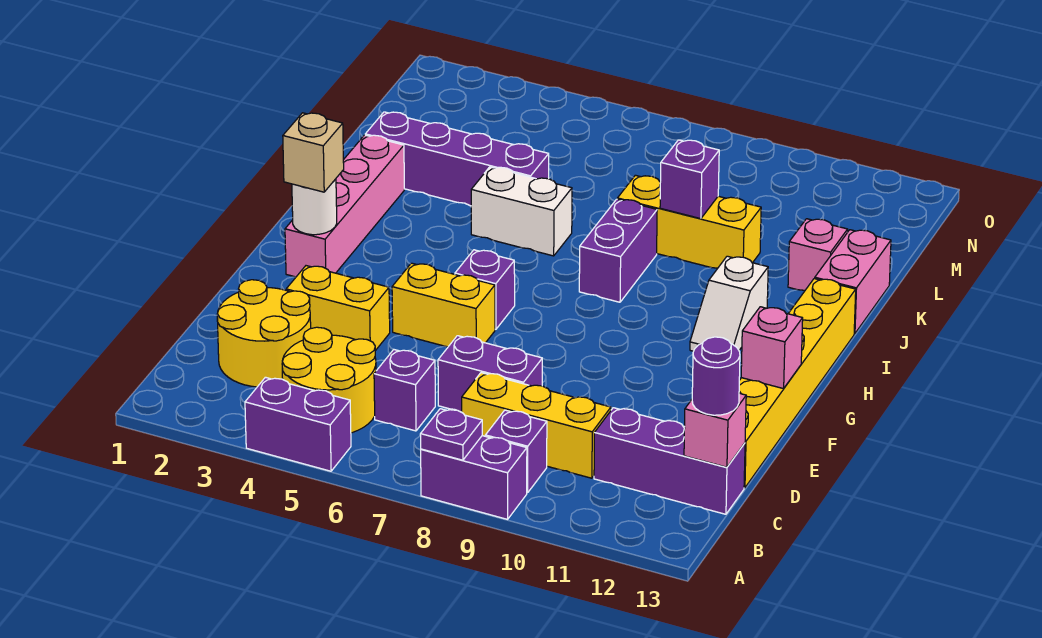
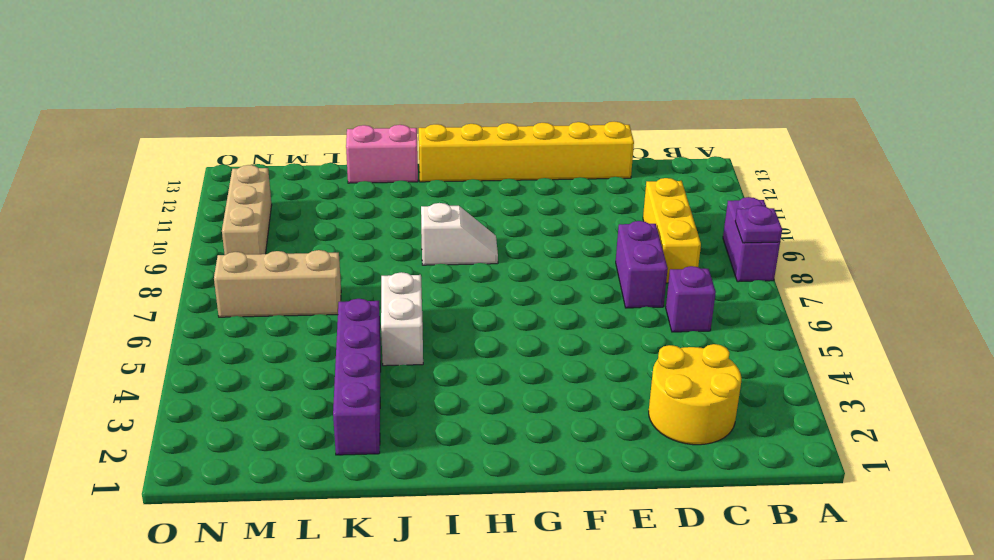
white slope H9:I9 level 1 top I -> white slope H11:I11 level 1 top I
tan brick L7:N7 level 1 -> none
tan brick N9:N11 level 1 -> none
none -> purple brick A4:A5 level 1
none -> yellow round brick B4:C5 level 1
none -> purple brick B9 level 1

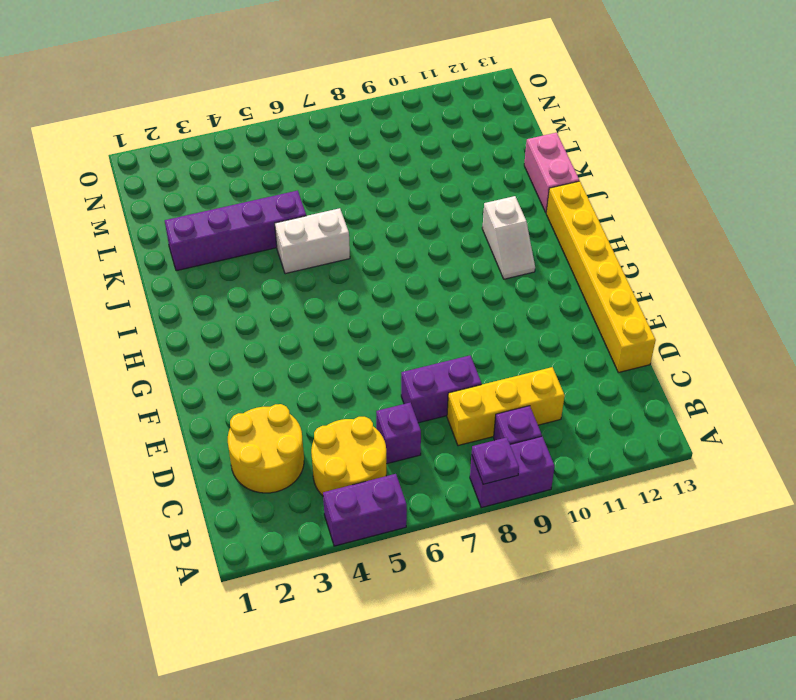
none -> purple brick C11:C13 level 1
none -> yellow brick E3:E4 level 1
none -> yellow brick F5:F6 level 1

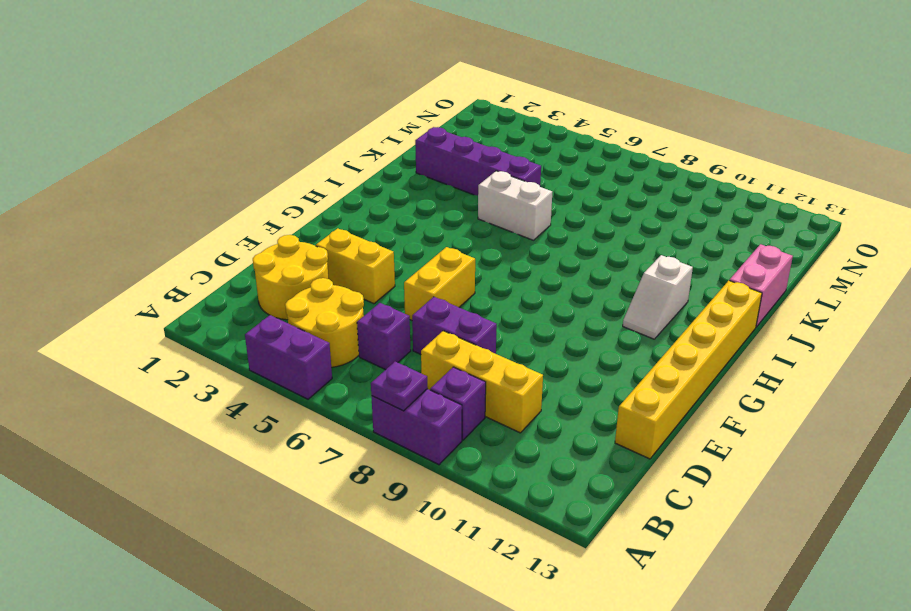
yellow brick E6:F6 level 1 -> yellow brick F5:F6 level 1
none -> purple brick C11:C13 level 1
none -> pink brick G2:J2 level 1
none -> purple brick G6 level 1

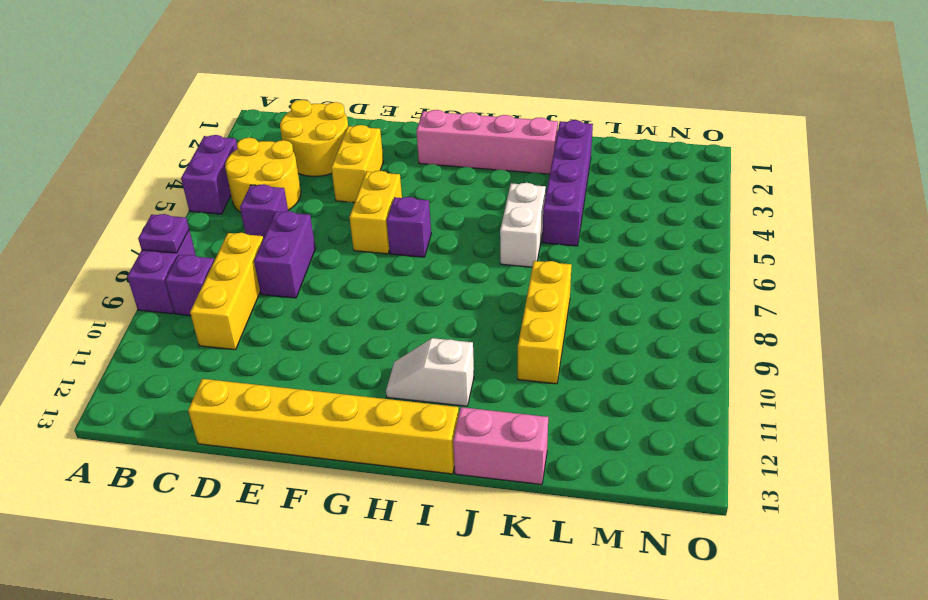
none -> purple brick C11:C13 level 1
none -> purple brick I8:J8 level 1
none -> pink brick K12 level 1

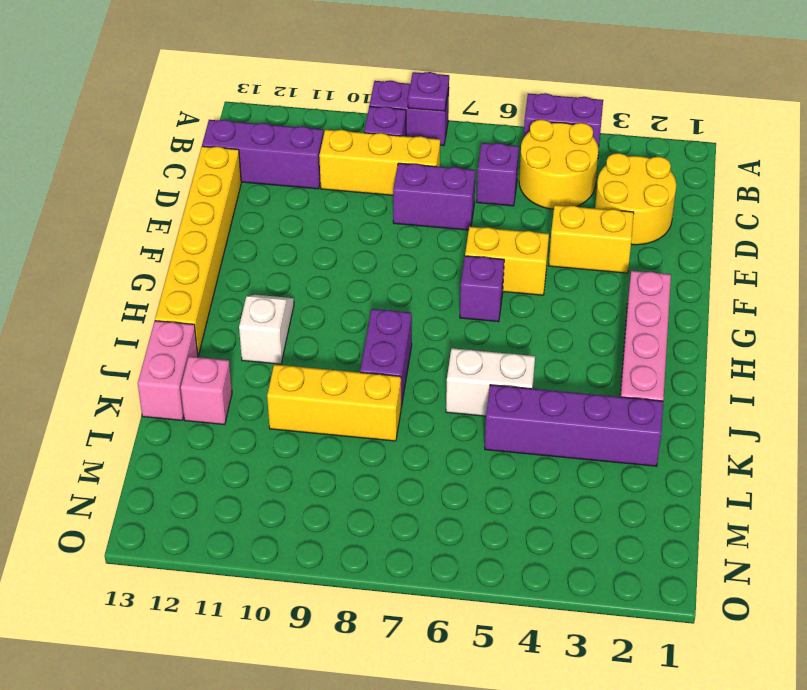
none -> pink brick C13 level 2
none -> pink brick F13 level 2
none -> white round brick G2 level 2

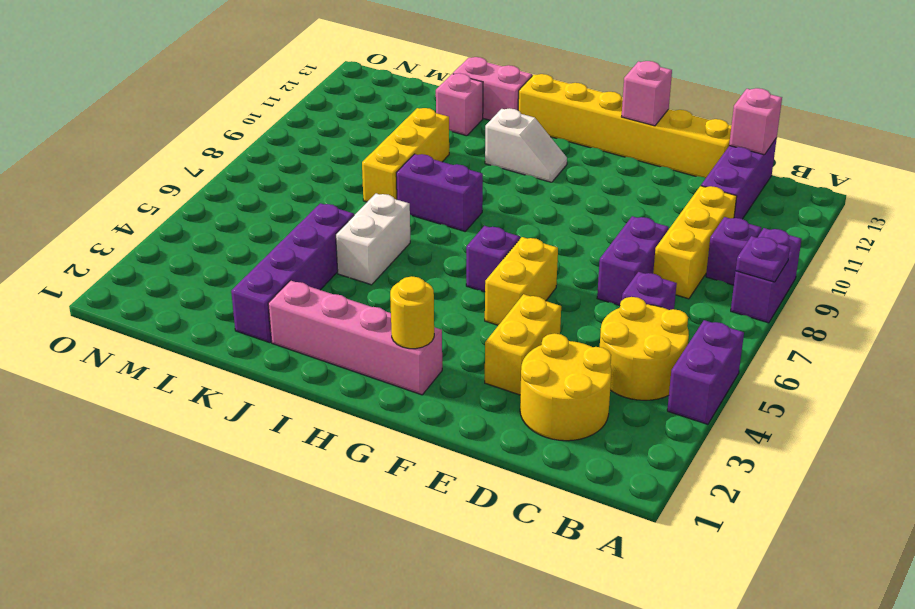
yellow round brick G2 level 2 -> white round brick G2 level 2
none -> purple brick K9 level 2
none -> purple round brick C13 level 3
none -> tan brick G2 level 3

